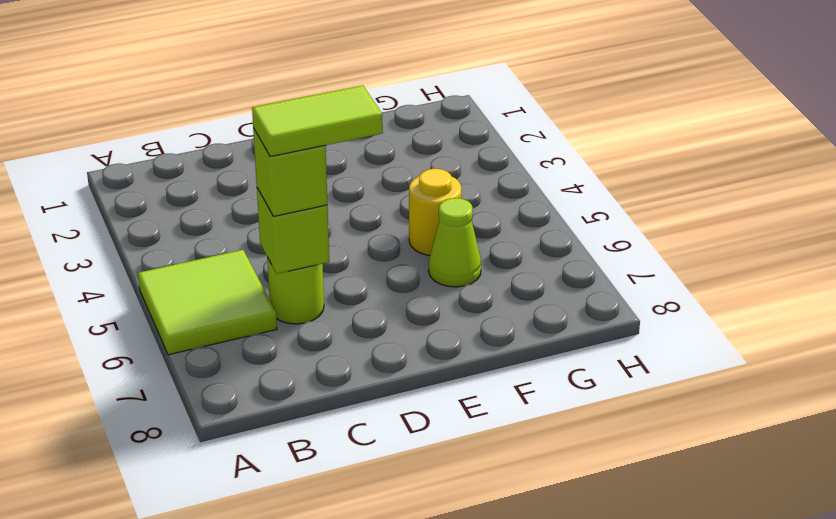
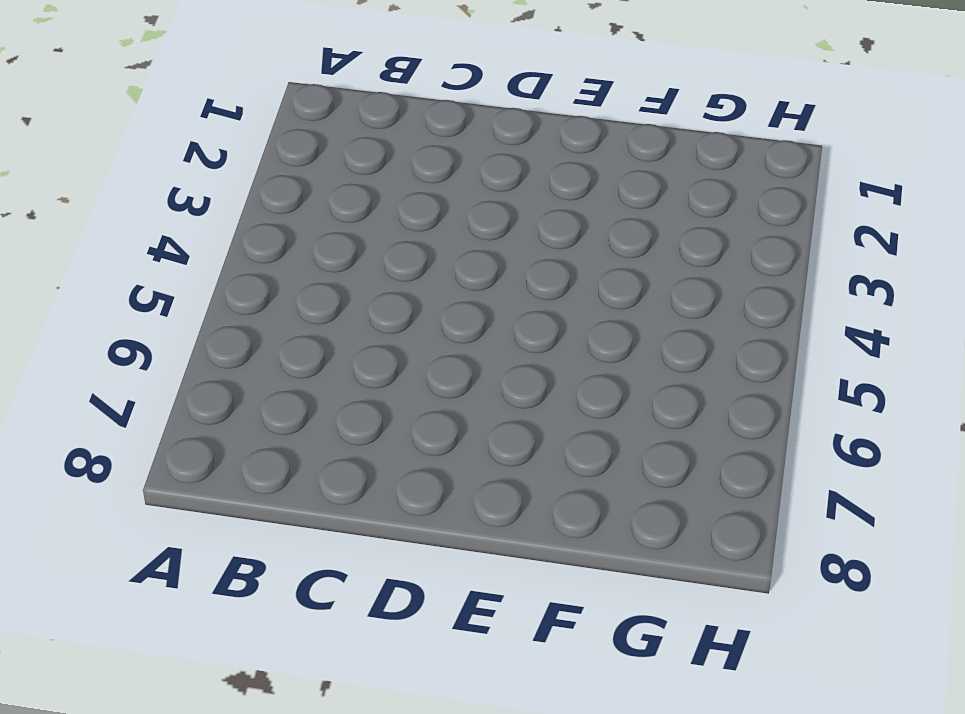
none -> lime tile A5:B6 level 1
none -> lime round brick C6 level 1

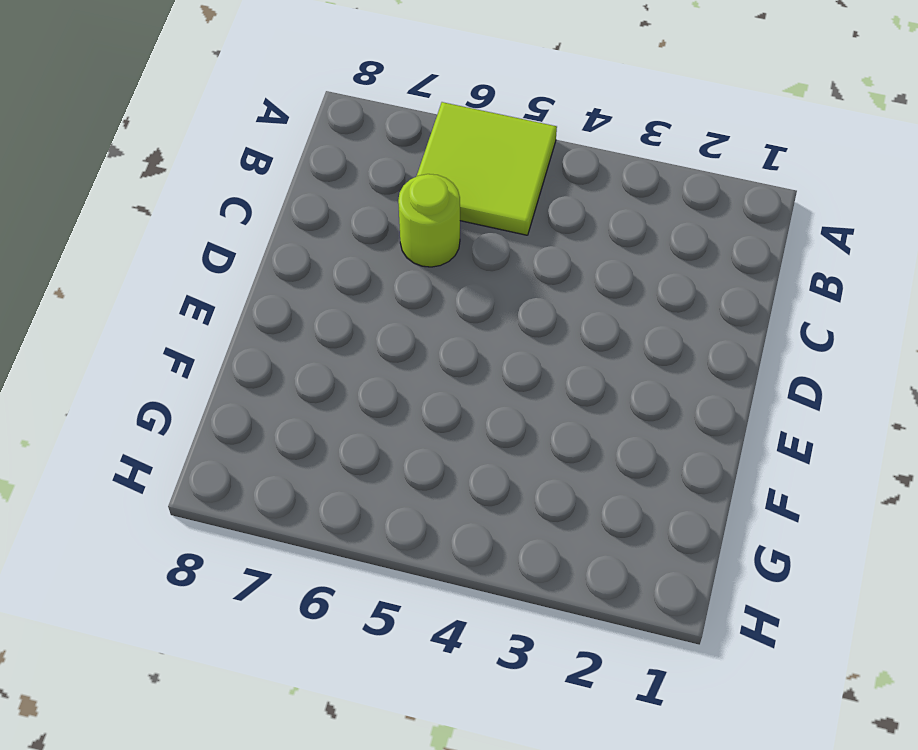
none -> yellow round brick F5 level 1
none -> lime cone F6 level 1

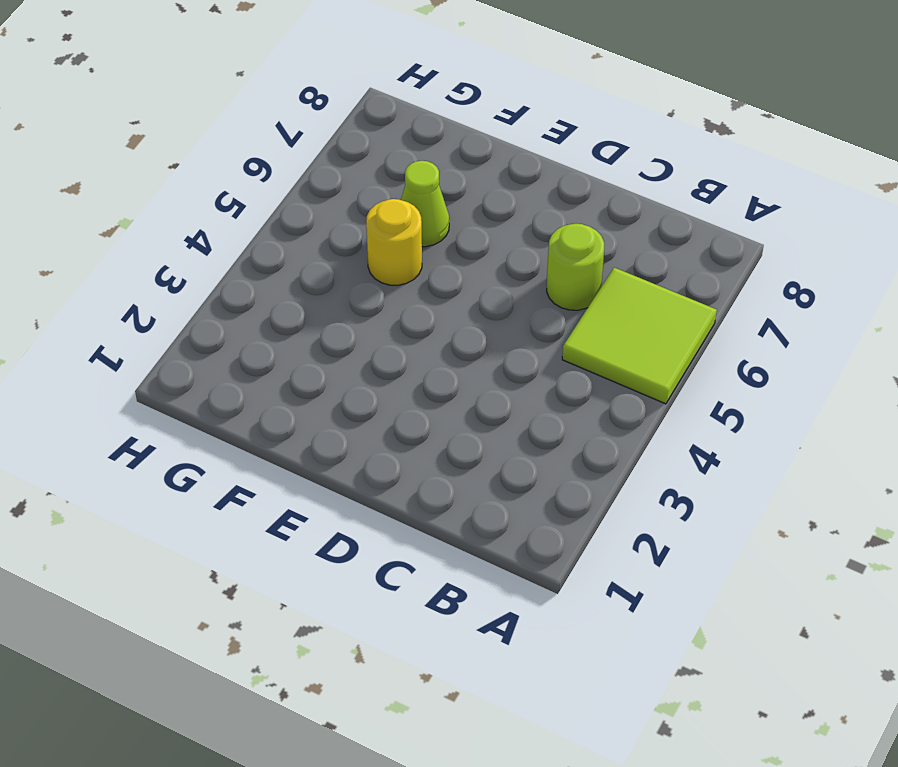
none -> lime brick C6 level 2
none -> lime brick C6 level 3

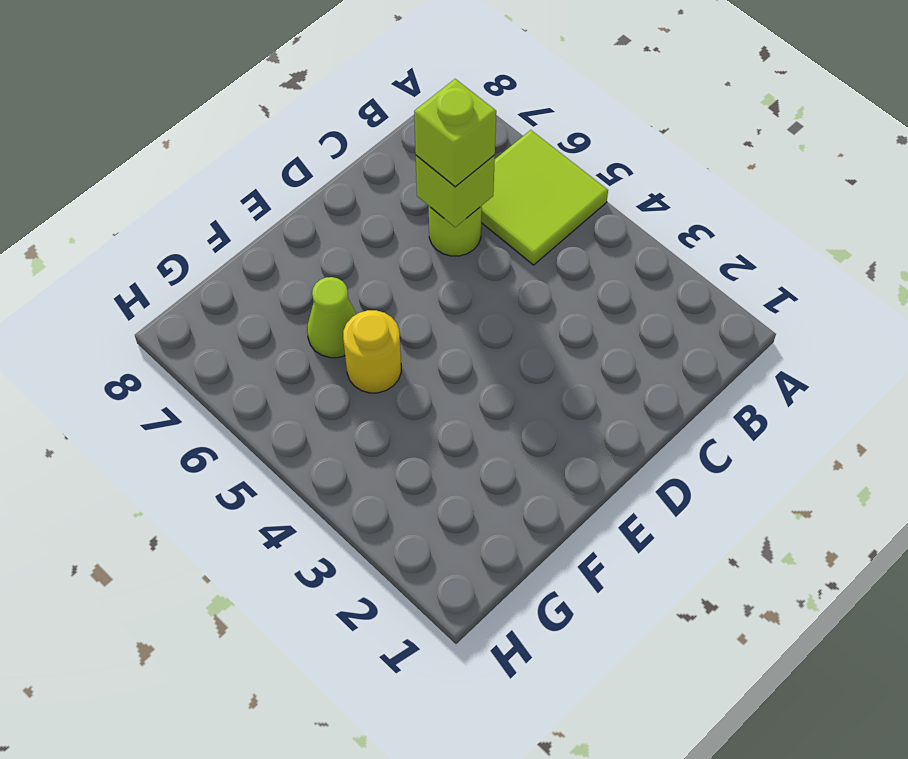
none -> lime tile C6:D6 level 4

